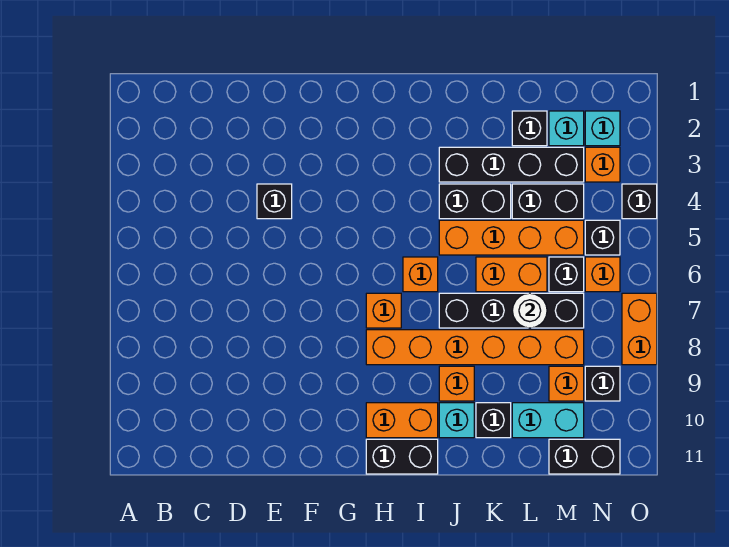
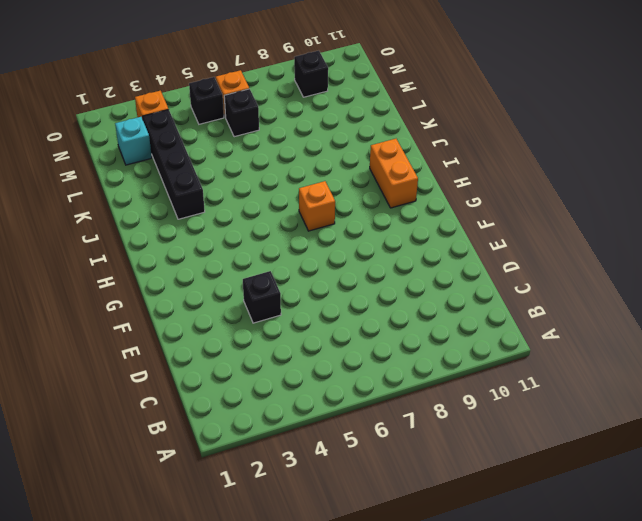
none -> orange brick H8:M8 level 1
none -> black brick H11:I11 level 1
none -> orange brick I6 level 1

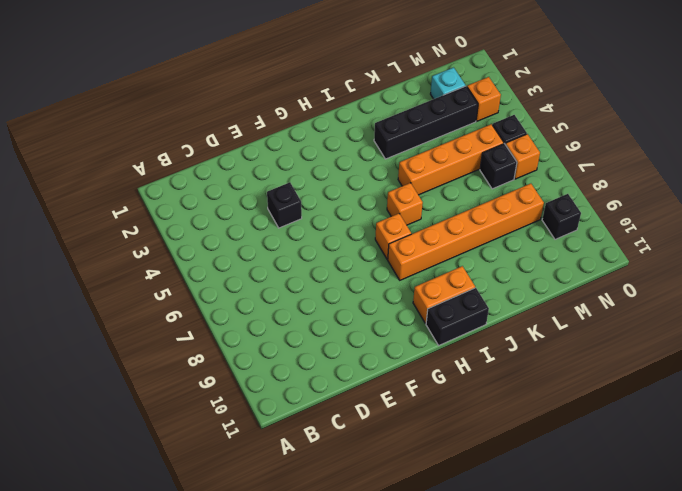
none -> black brick J4:K4 level 1
none -> black brick J7:M7 level 1
none -> orange brick J9 level 1

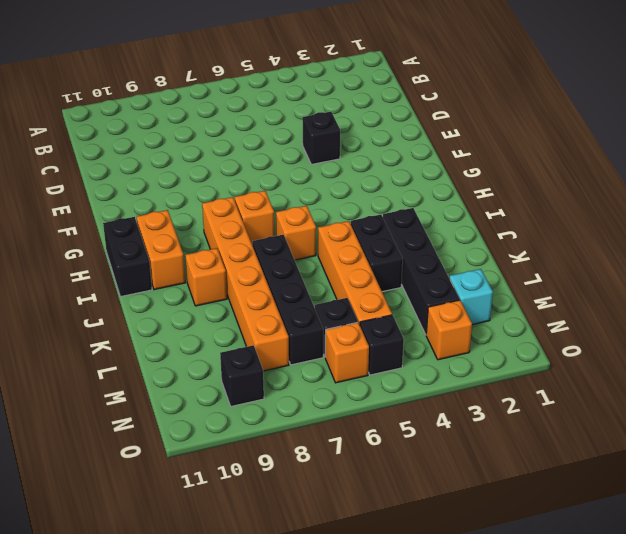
none -> cyan brick J10 level 1
none -> orange brick K6:L6 level 1
none -> black brick K10 level 1

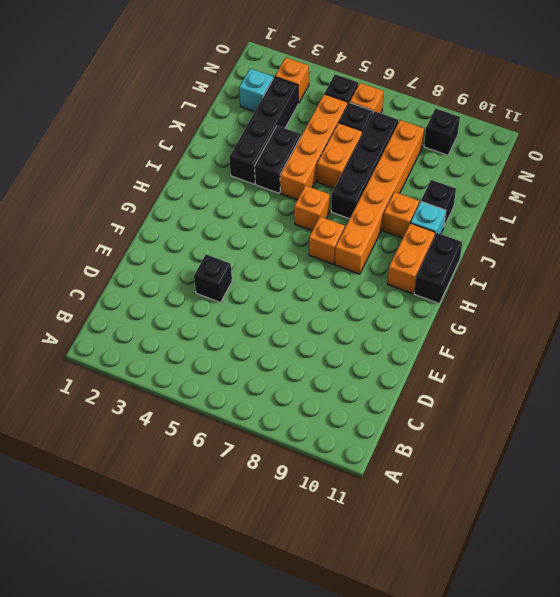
none -> black brick L2 level 1
none -> black brick L4:M4 level 1
none -> cyan brick L10:M10 level 1

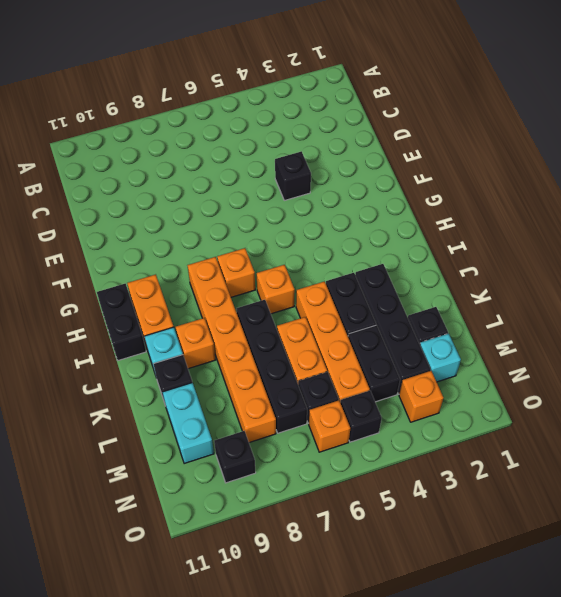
none -> orange brick M9 level 1
none -> black brick M11:N11 level 1
none -> cyan brick N2 level 1

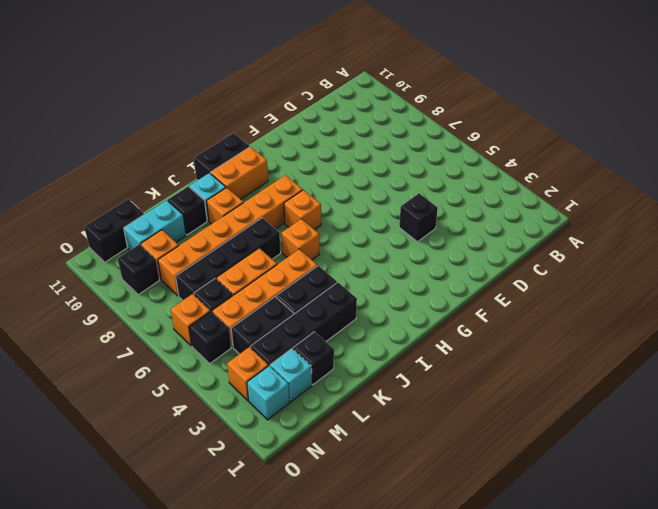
none -> black brick O4 level 1
none -> orange brick O7:O8 level 1
none -> white round brick L7 level 2

